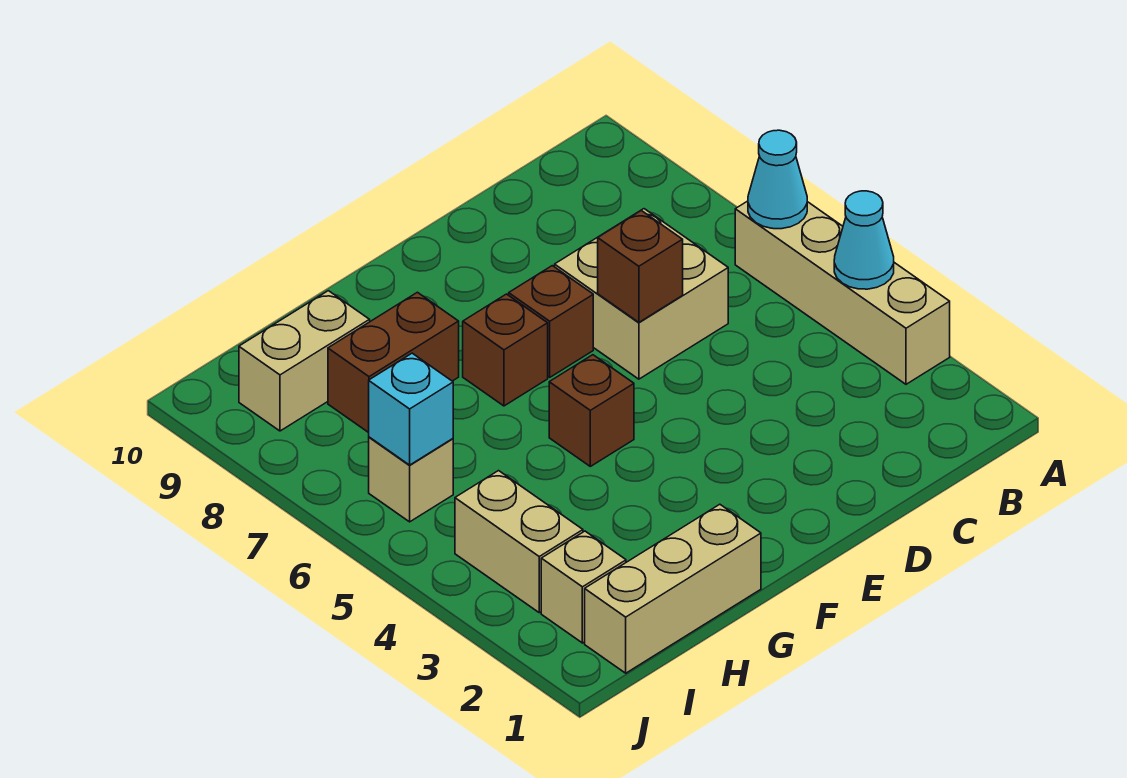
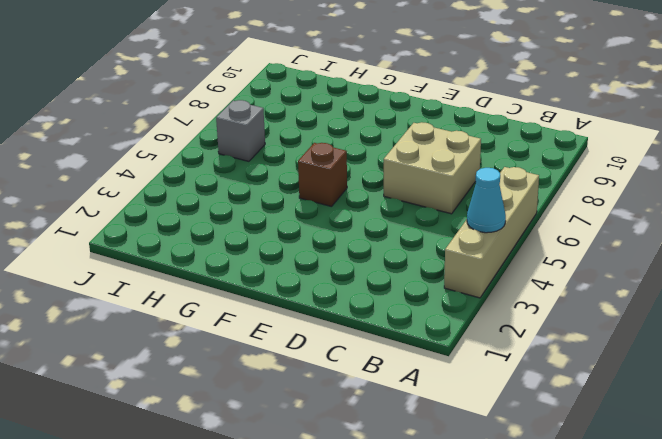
grey brick I6 level 1 -> tan brick I6 level 1
none -> brown brick E7 level 1
none -> brown brick F7 level 1
none -> tan brick G1:I1 level 1

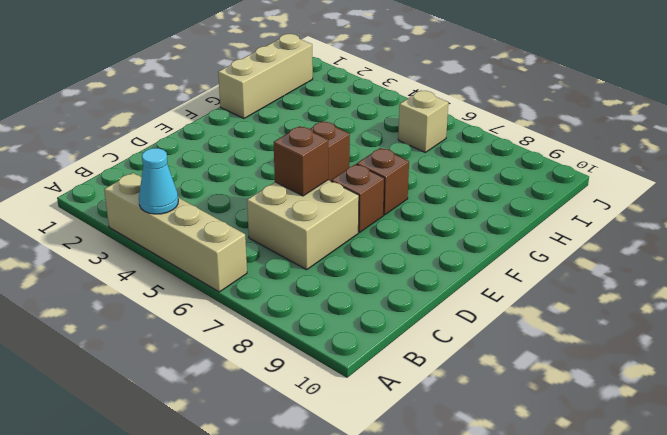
none -> brown brick G8:H8 level 1
none -> tan brick H9:I9 level 1
none -> tan brick I2 level 1

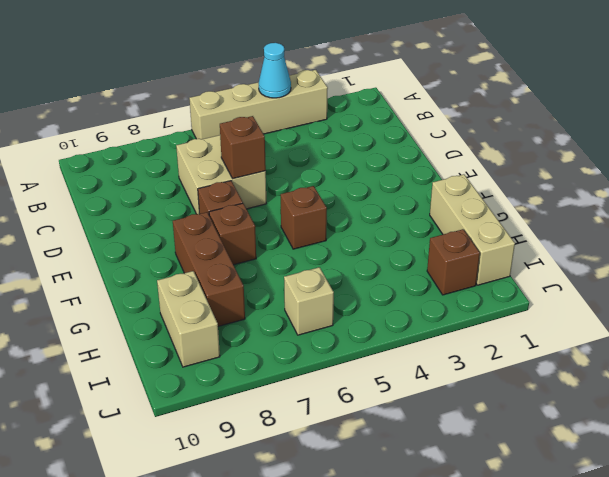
brown brick F8:H8 level 1 -> brown brick G8:H8 level 1
brown brick I2 level 1 -> tan brick I2 level 1
none -> tan brick I3:I4 level 1
none -> cyan cone A6 level 2
none -> cyan brick I6 level 2

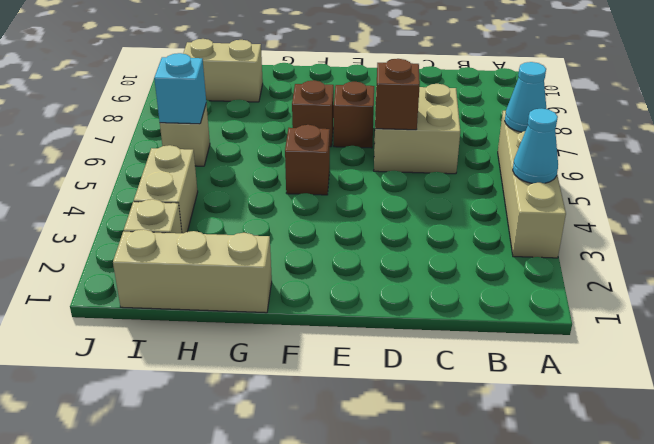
none -> brown brick G8:H8 level 1

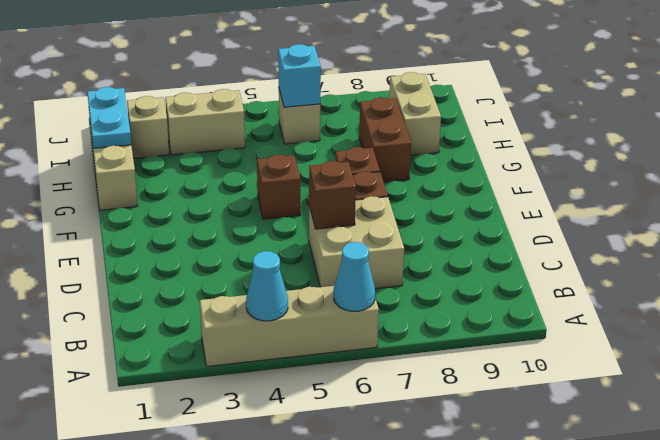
cyan plate H1:I1 level 2 -> none

